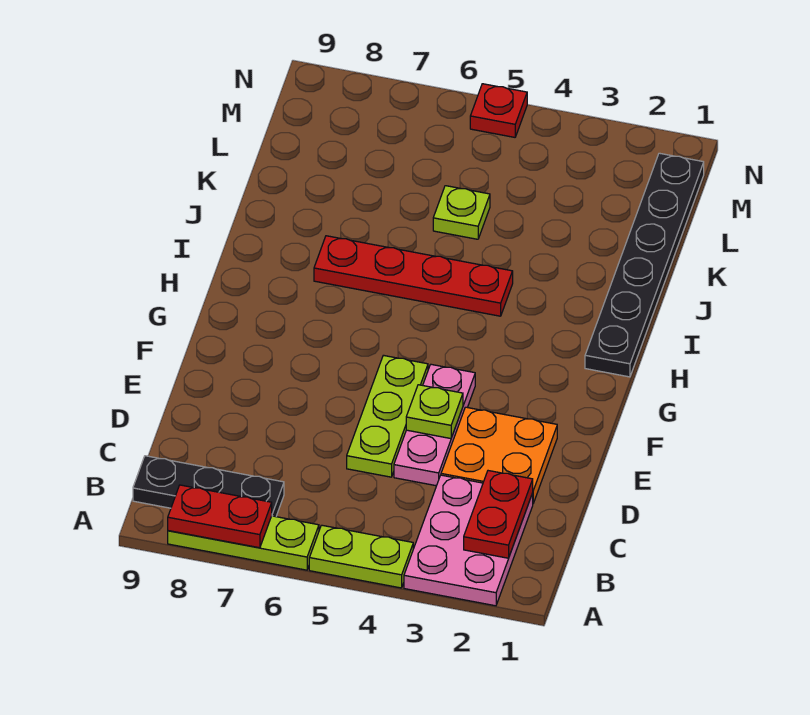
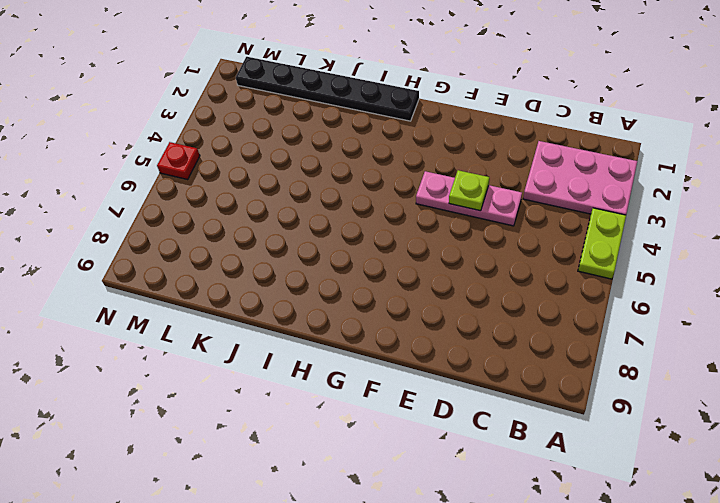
none -> lime plate A6:A8 level 1
none -> black plate B7:B9 level 1
none -> orange plate D2:E3 level 1

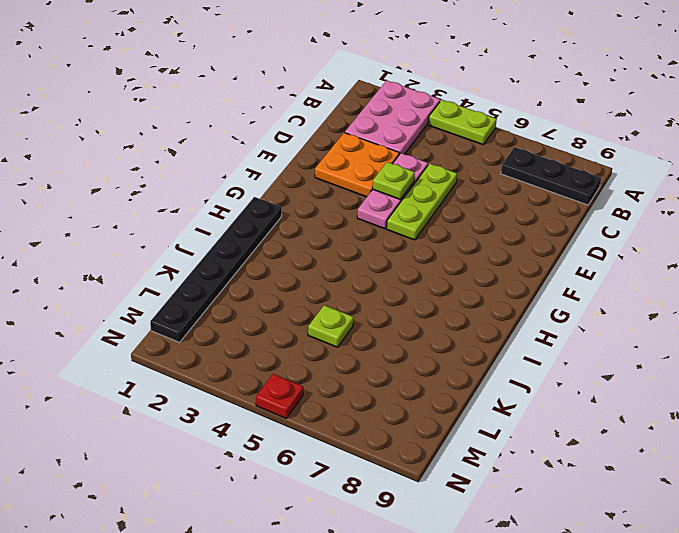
none -> lime plate A6:A8 level 1
none -> red plate I4:I7 level 1
none -> red plate A7:A8 level 2

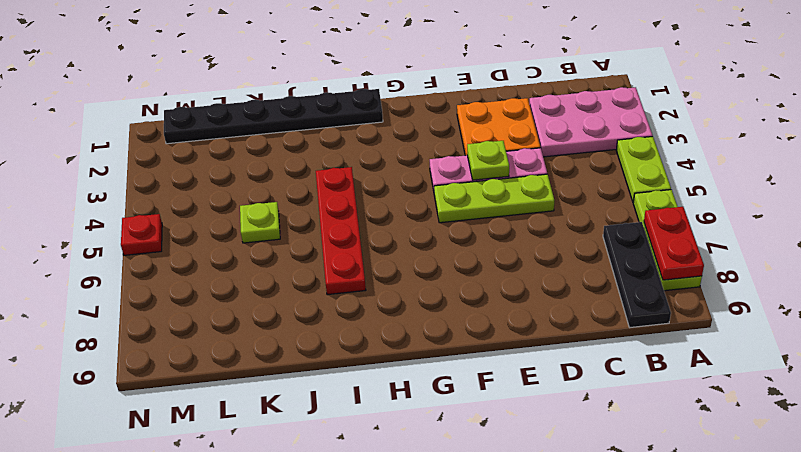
none -> red plate B2:C2 level 2

